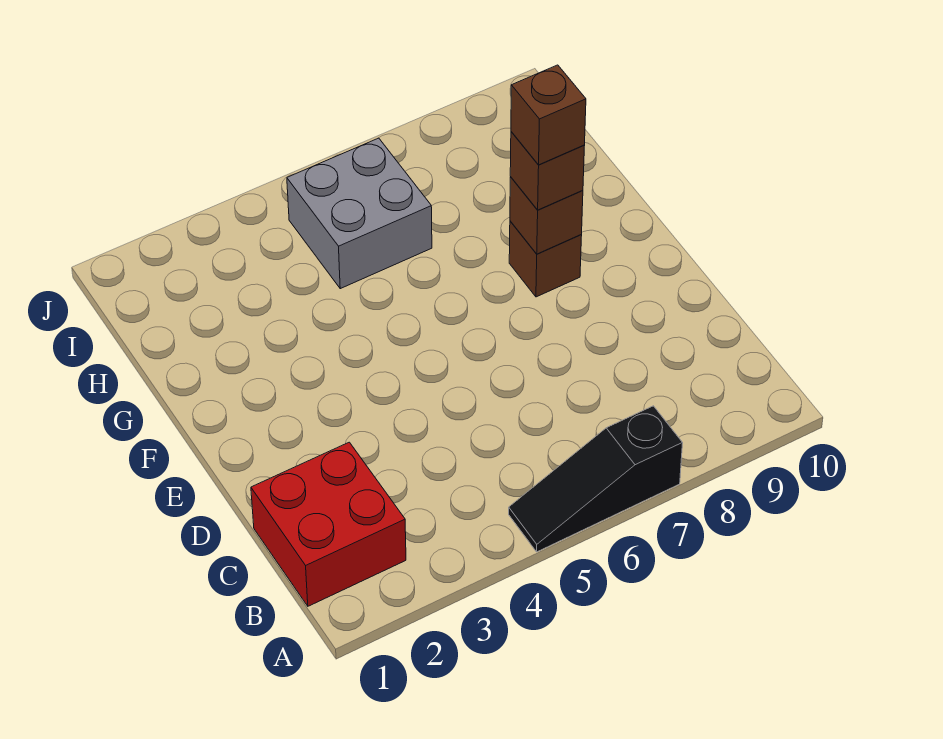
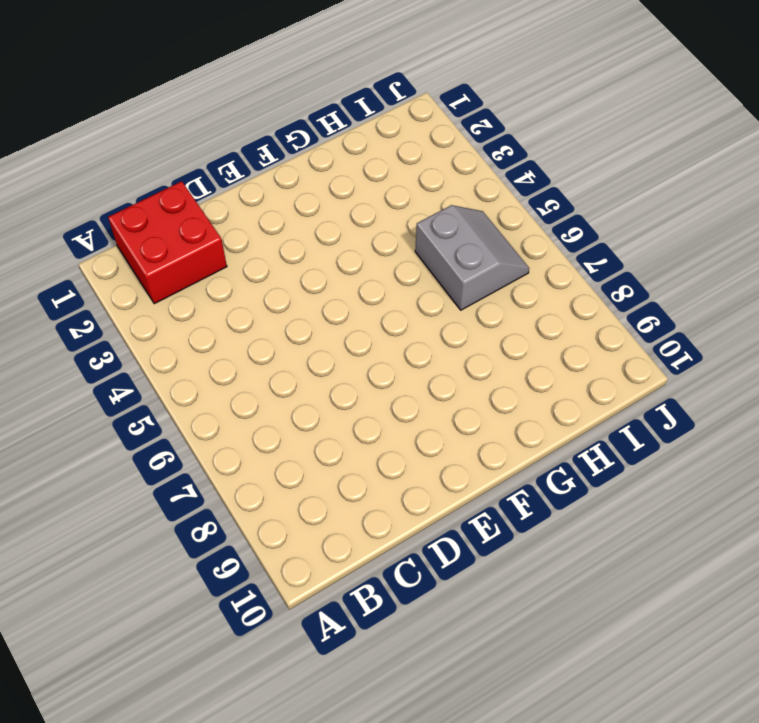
grey slope H5:I6 level 1 top H -> grey brick H5:I6 level 1
none -> black slope A5:A7 level 1 top 7
none -> brown brick F8 level 1

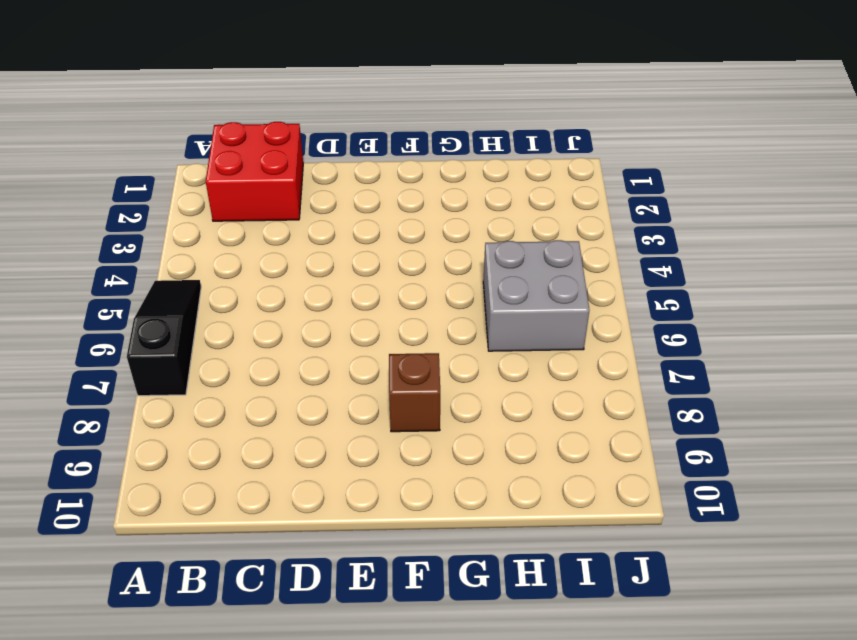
none -> brown brick F8 level 2
none -> brown brick F8 level 3

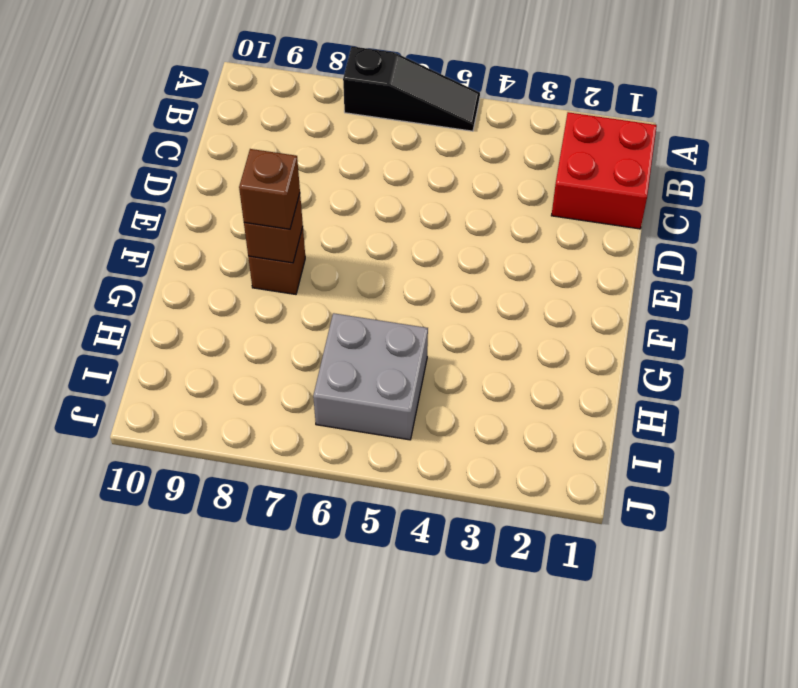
none -> brown brick F8 level 4

